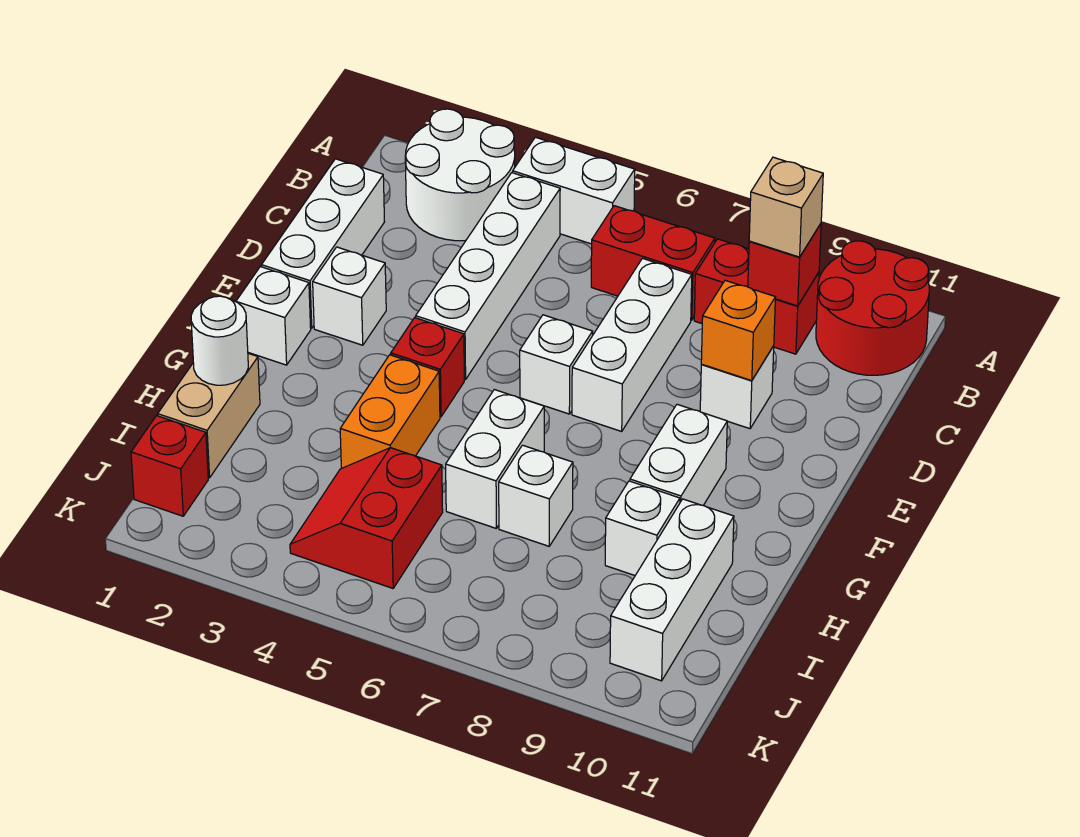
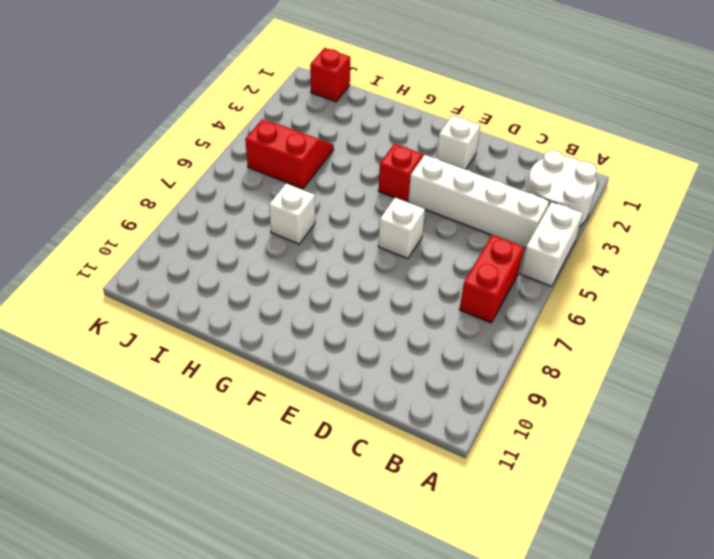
none -> red round brick A10:B11 level 1
none -> red brick B8:B9 level 1
none -> white brick C1:E1 level 1

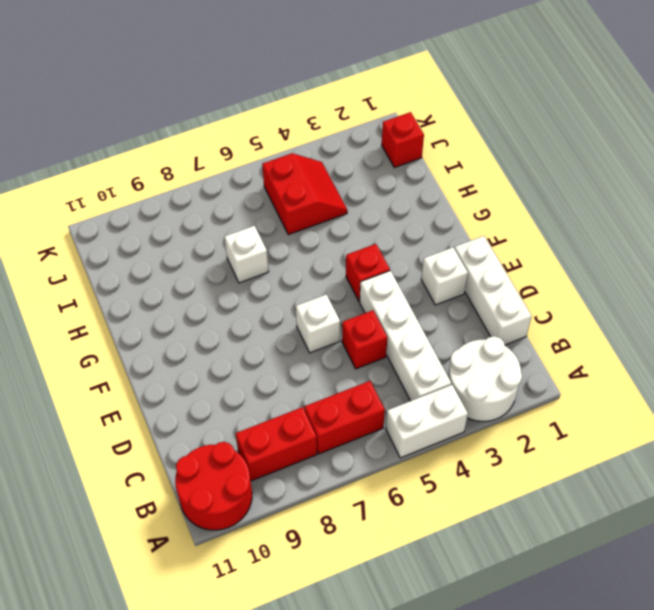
red brick D5 level 1 -> red brick B9 level 2
none -> white brick C7:E7 level 1
none -> white brick D9 level 1
none -> white brick F1 level 1

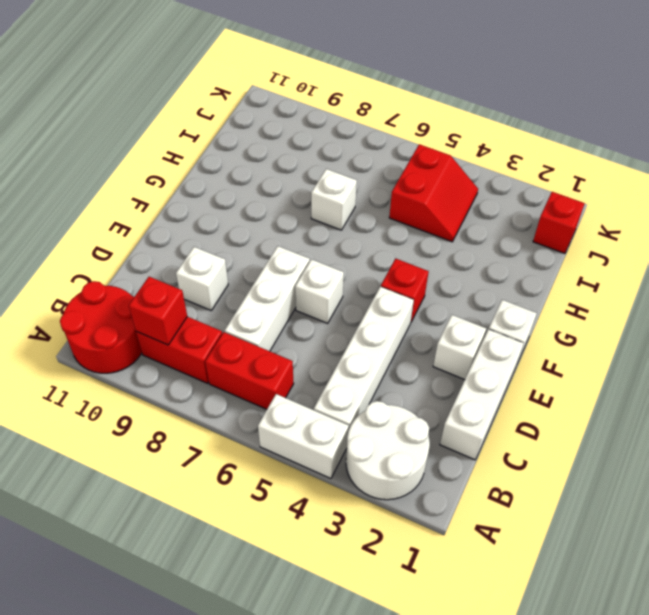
none -> white brick F9:G9 level 1
none -> orange brick G4:H4 level 1
none -> white brick G6:H6 level 1

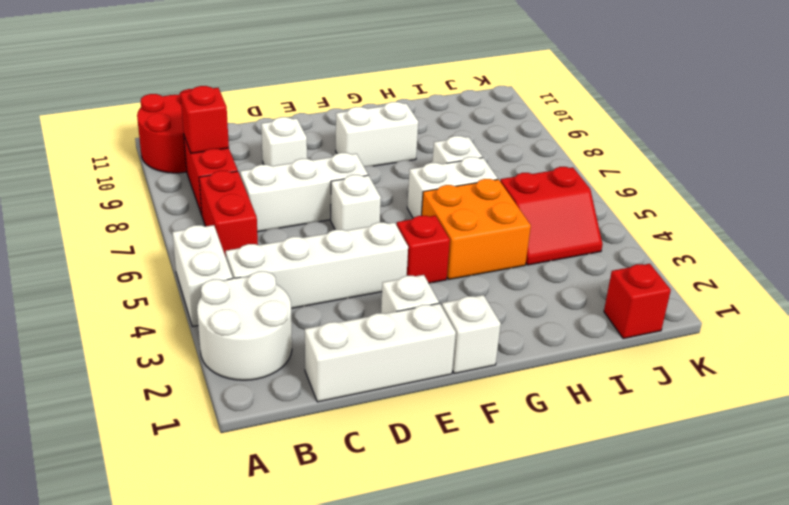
orange brick G4:H5 level 1 -> orange brick G4:H4 level 1
none -> tan brick H1:I1 level 1
none -> white brick H9 level 1
none -> white brick H10:J10 level 1

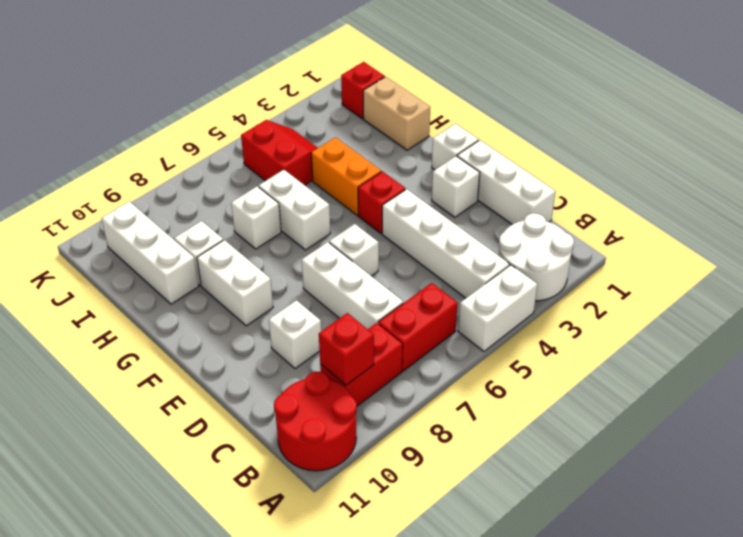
none -> orange brick D9 level 2
none -> white round brick H1 level 2
none -> tan brick B9 level 3

